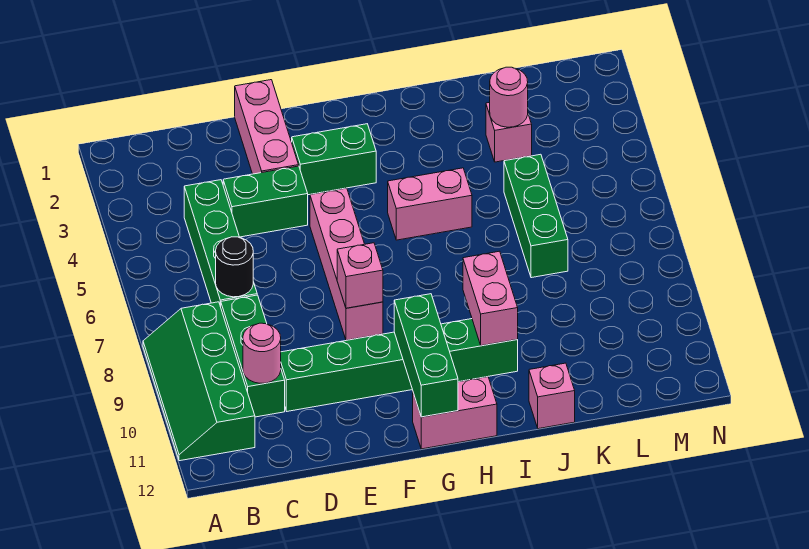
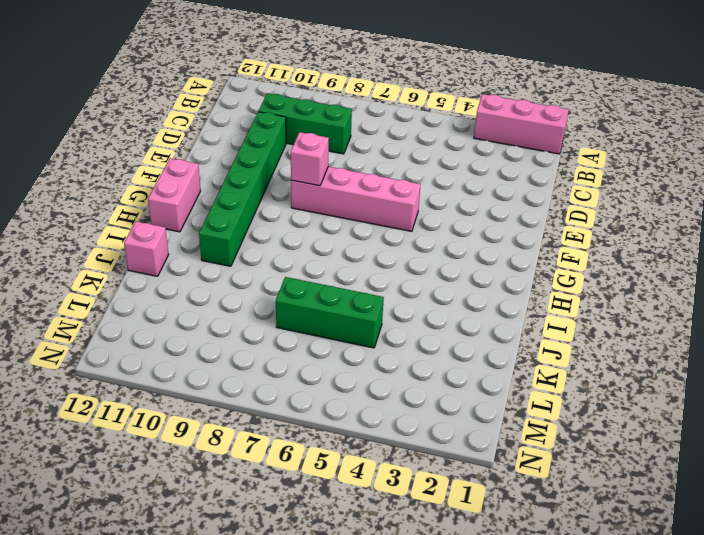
pink brick A1:A3 level 1 -> pink brick E1:E3 level 1
none -> green slope A8:B11 level 1 top B
none -> green brick C4:C7 level 1
none -> green brick D4:E4 level 1

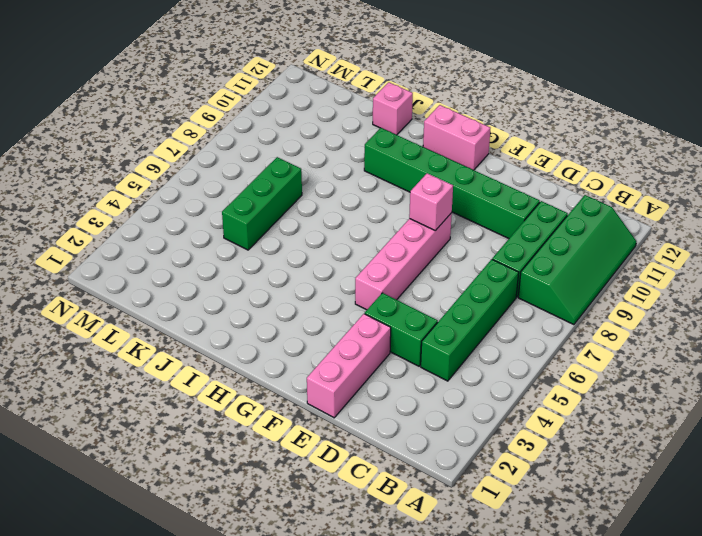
none -> green brick F3:G3 level 1
none -> pink brick H5:I5 level 1
none -> pink brick K3 level 1

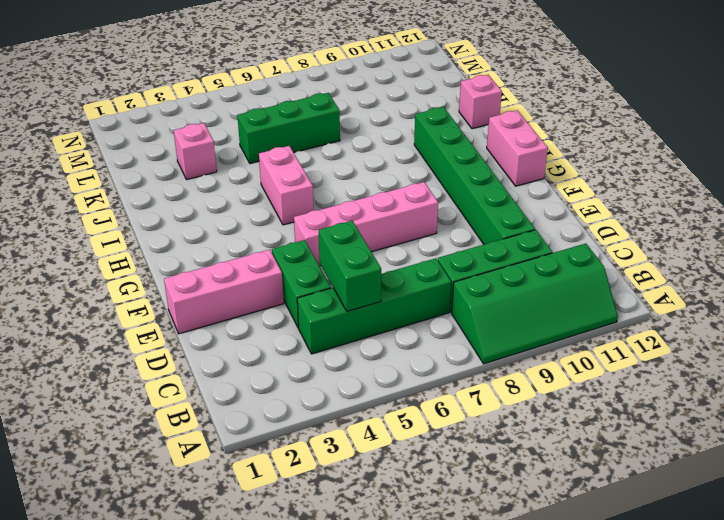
green brick C5:D5 level 2 -> green brick F3:G3 level 1
none -> black round brick C7 level 2
none -> pink round brick C10 level 2
none -> pink brick F8 level 2

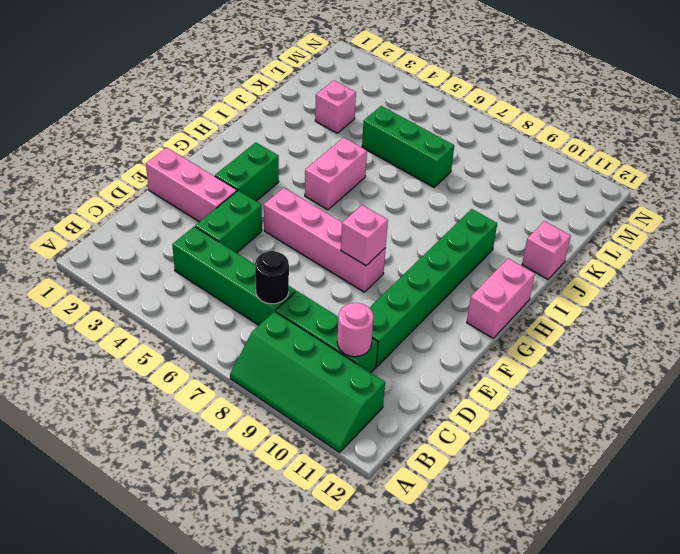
none -> green brick G10:G12 level 2
none -> pink brick I9:I10 level 2
none -> pink round brick K3 level 2

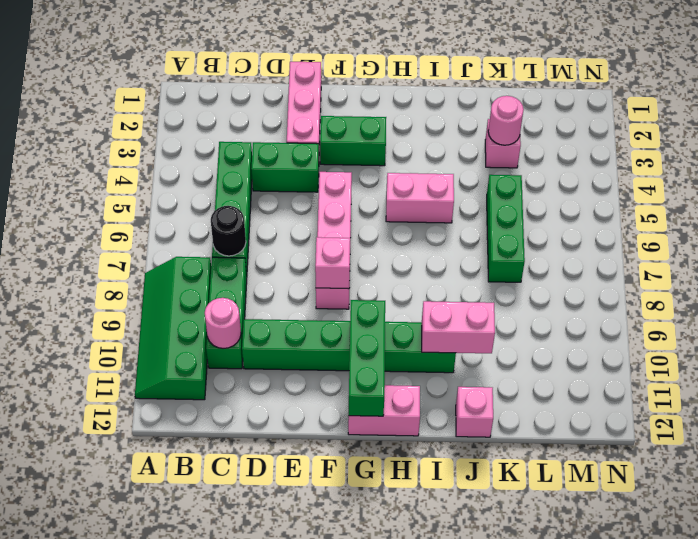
pink brick I10:J10 level 2 -> pink brick I9:I10 level 2

